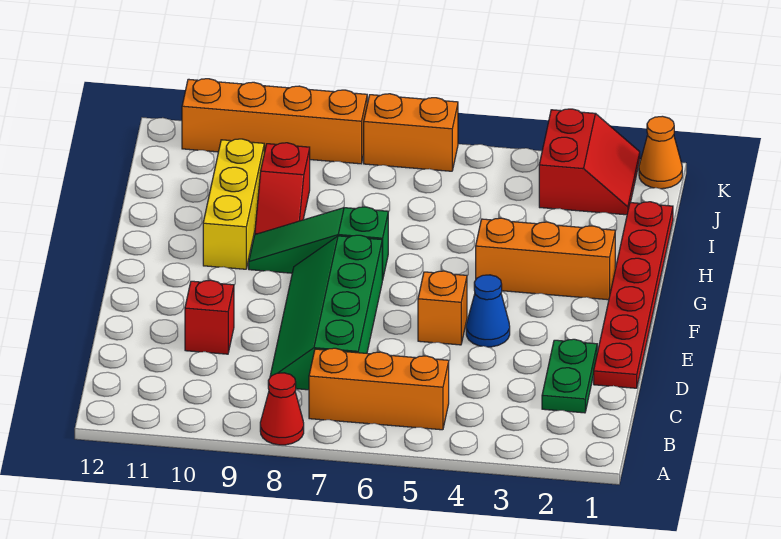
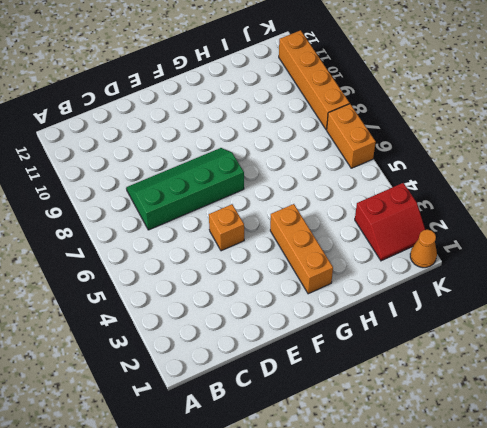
none -> red cone A8 level 1
none -> orange brick B5:B7 level 1
none -> green plate C2:D2 level 1

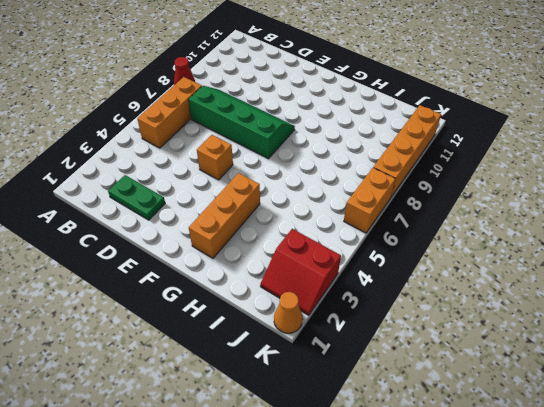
none -> red plate D1:I1 level 1
none -> red brick D10 level 1
none -> blue cone E4 level 1

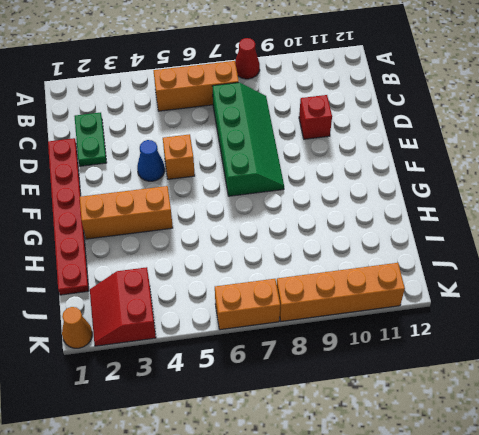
none -> green slope G7:G9 level 1 top 7
none -> yellow brick G10:I10 level 1
none -> red slope H9:I9 level 1 top I

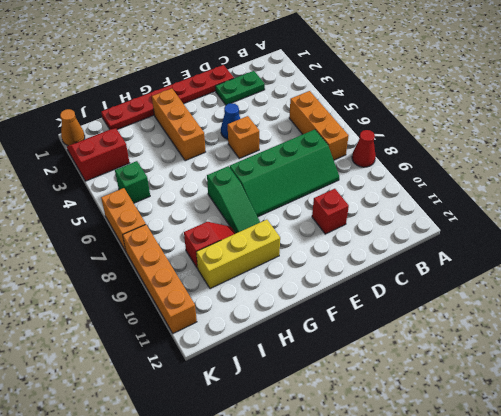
green brick J5 level 1 -> none

